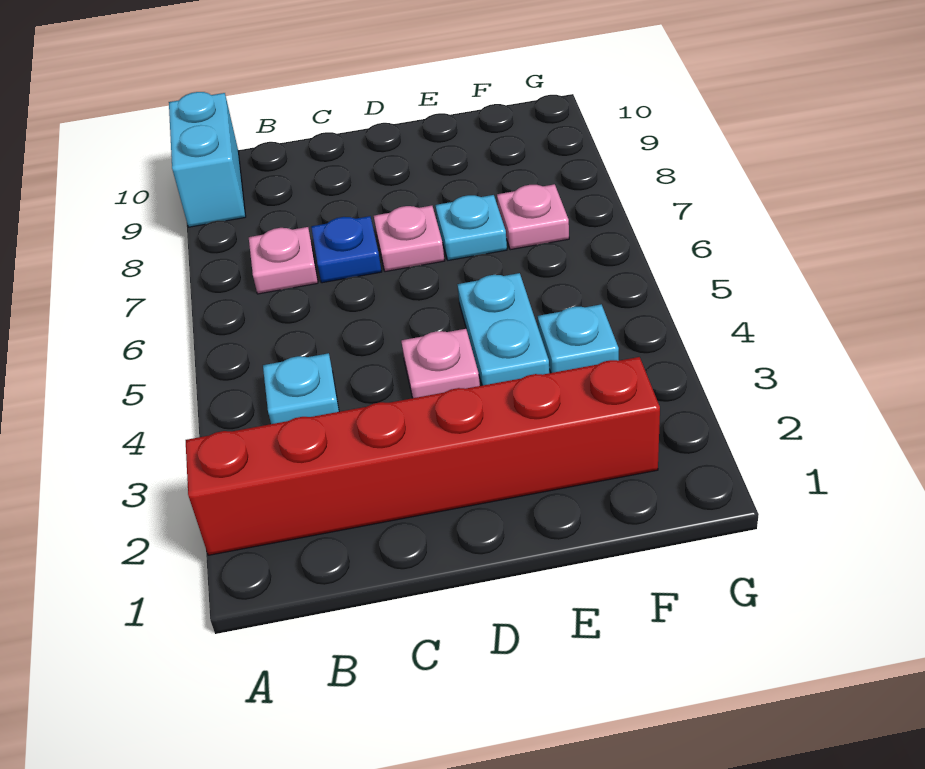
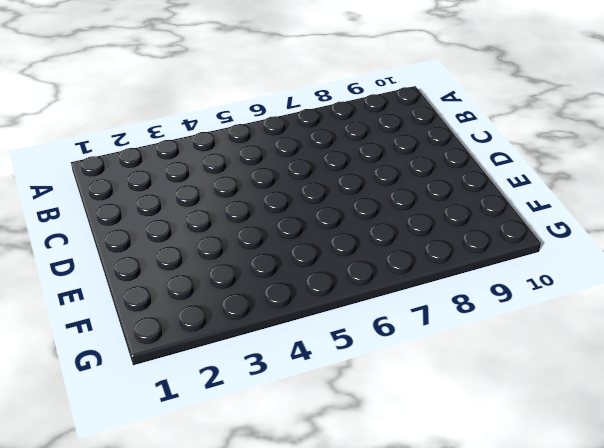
none -> red brick A2:F2 level 1
none -> cyan brick A9:A10 level 1

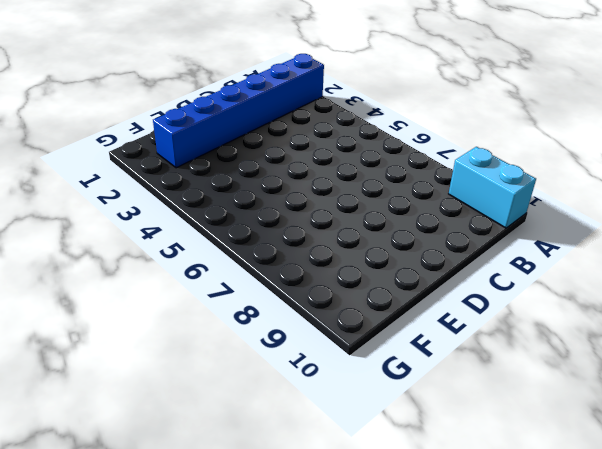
blue brick A2:F2 level 1 -> red brick A2:F2 level 1
none -> cyan plate B4 level 1
none -> pink plate B7 level 1

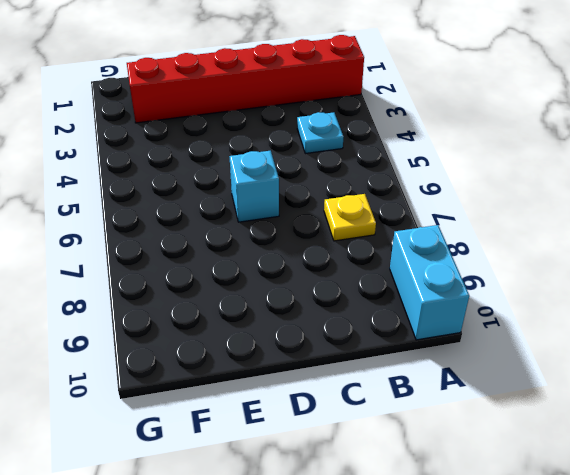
yellow plate B7 level 1 -> pink plate B7 level 1
cyan brick D6 level 1 -> none
none -> blue plate C7 level 1
none -> pink plate D4 level 1

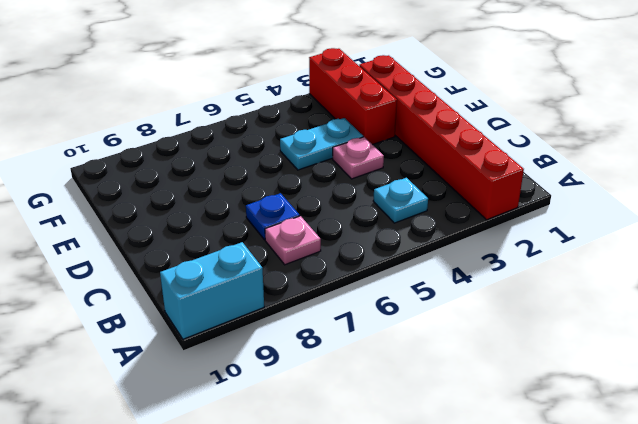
red brick E3:G3 level 1 -> none
none -> pink plate D7 level 1
none -> cyan plate E7 level 1

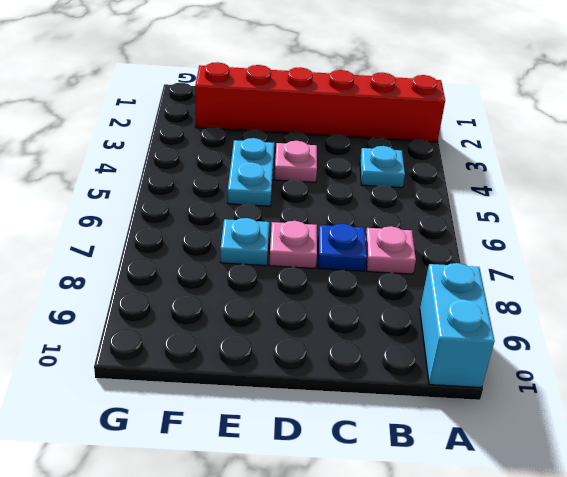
none -> cyan plate F4 level 1
none -> pink plate F7 level 1

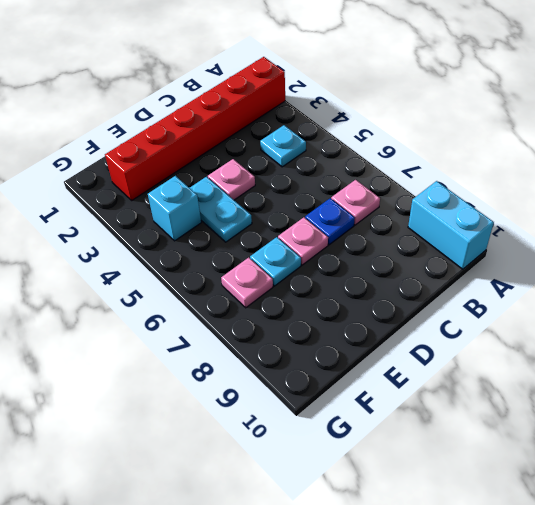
cyan brick F4 level 1 -> cyan plate F4 level 1

